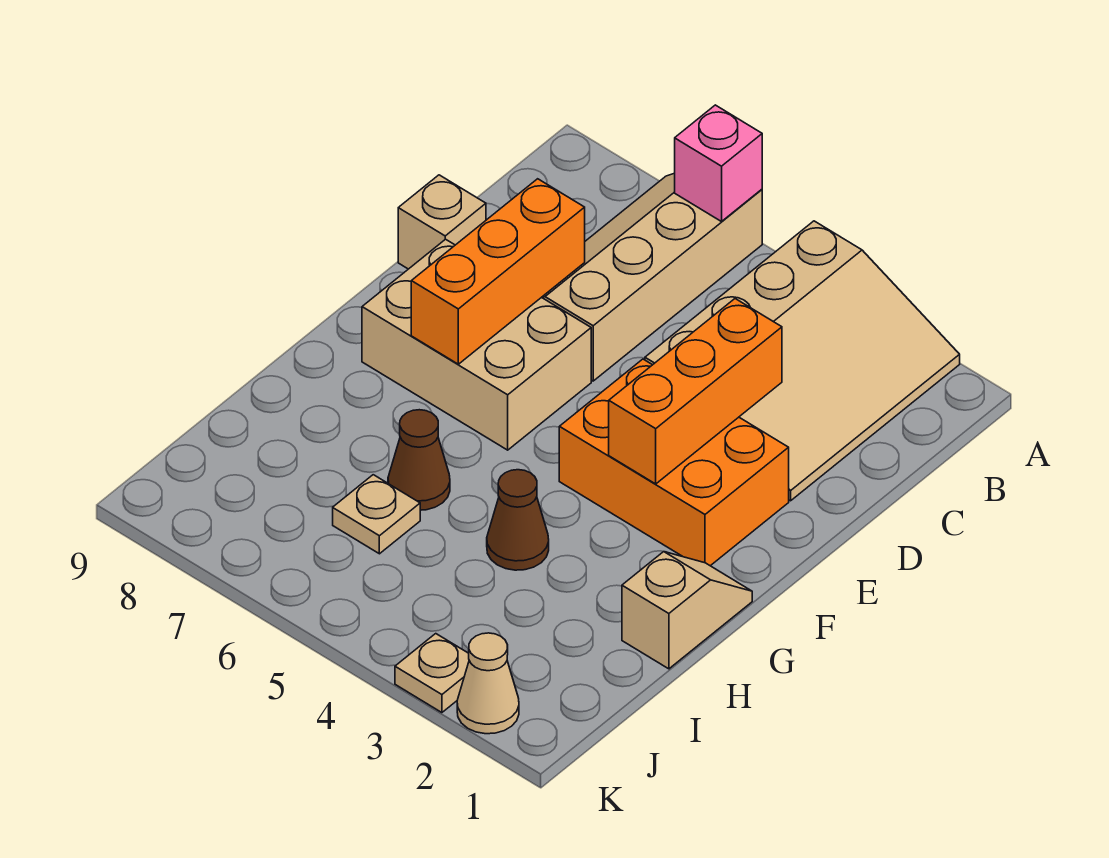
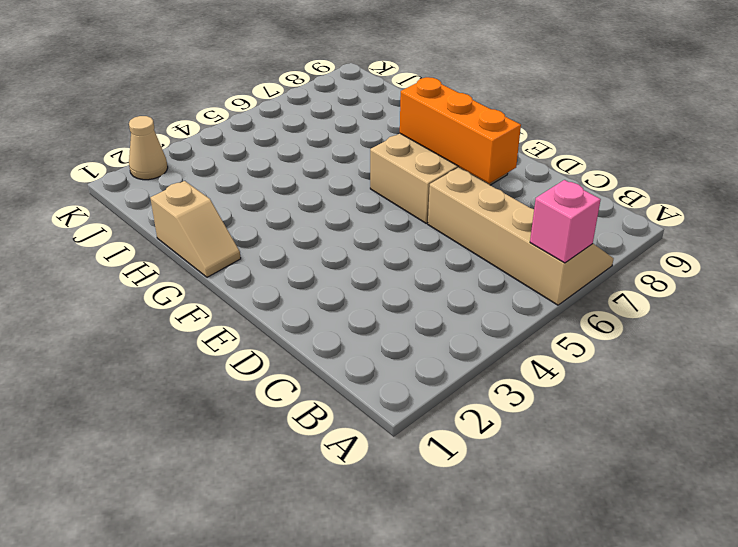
none -> tan slope A2:D4 level 1 top 4
none -> tan brick D9 level 1
none -> orange brick E2:F4 level 1

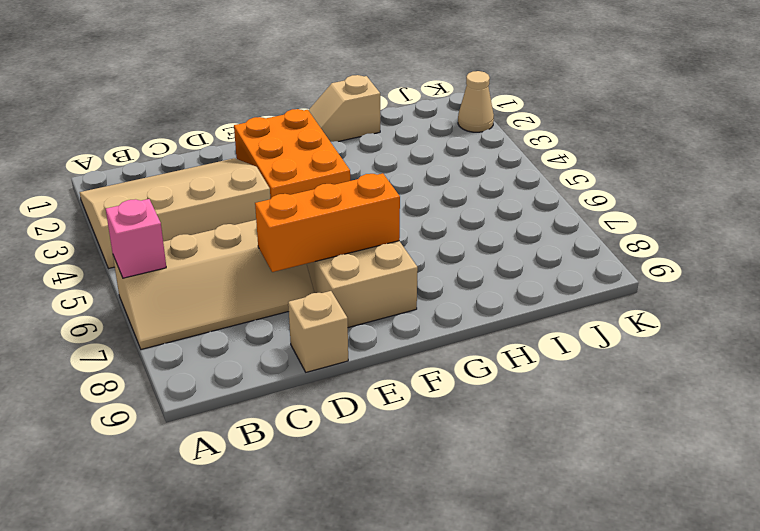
none -> brown cone H4 level 1
none -> brown cone H6 level 1
none -> tan plate I6 level 1

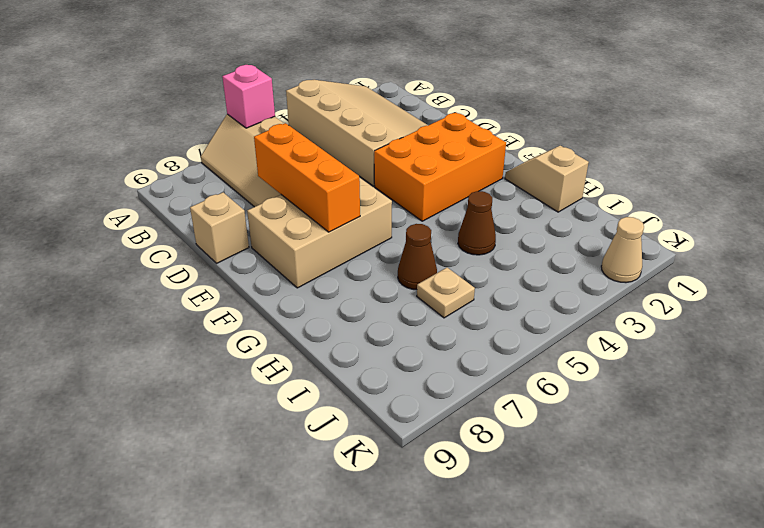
none -> tan plate K3 level 1
none -> orange brick D3:F3 level 2

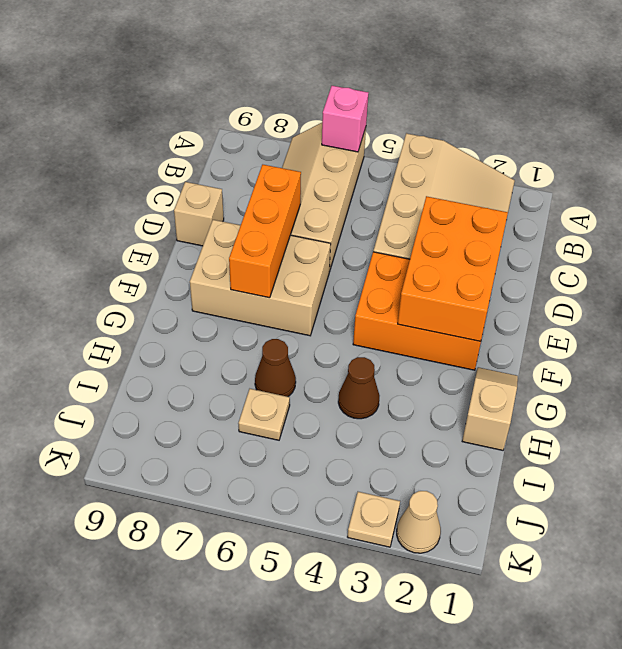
orange brick D2:F3 level 2 -> orange brick D3:F3 level 2

